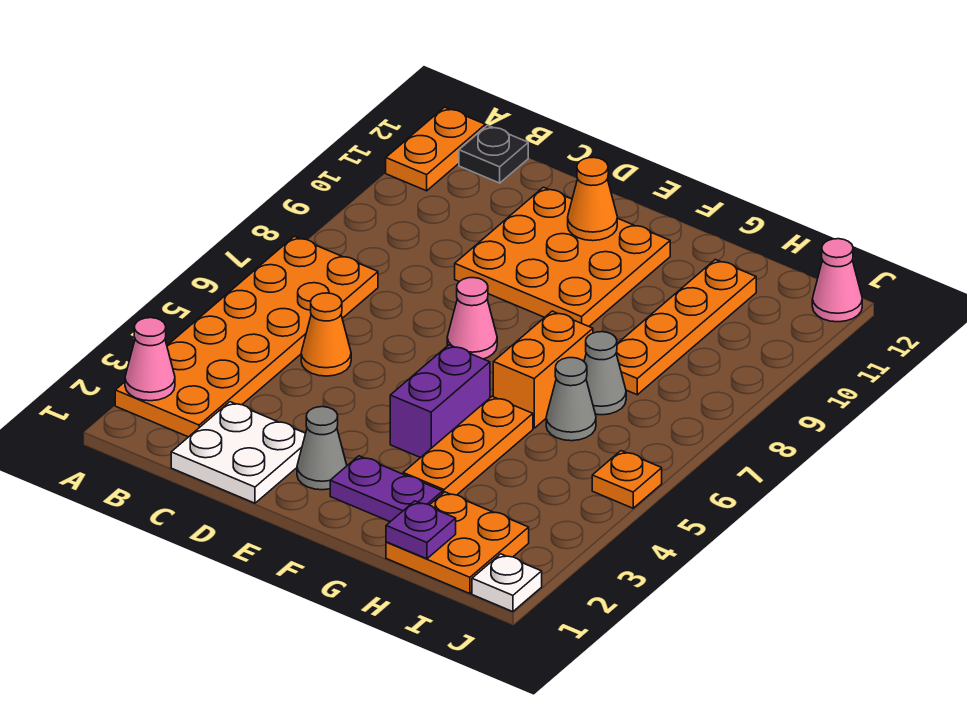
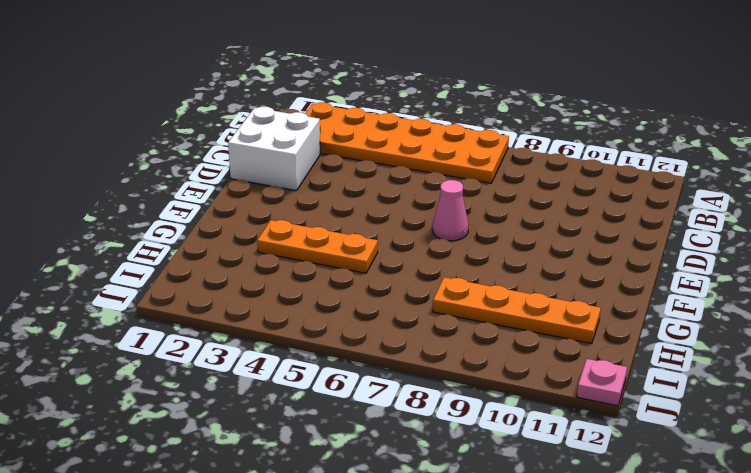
white brick C1:D2 level 1 -> white plate C1:D2 level 1
pink plate J12 level 1 -> pink cone J12 level 1
none -> orange plate A11:A12 level 1
none -> black plate B12 level 1
none -> orange cone C5 level 1

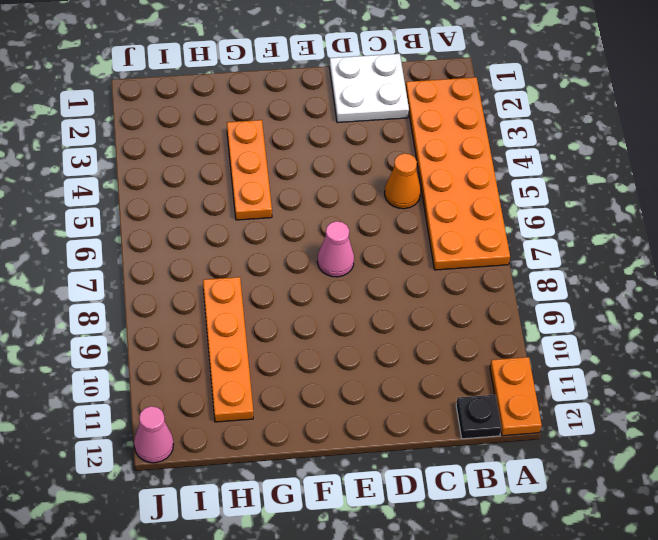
none -> orange plate D9:F11 level 1
none -> grey cone E2 level 1
none -> purple plate F2:G2 level 1

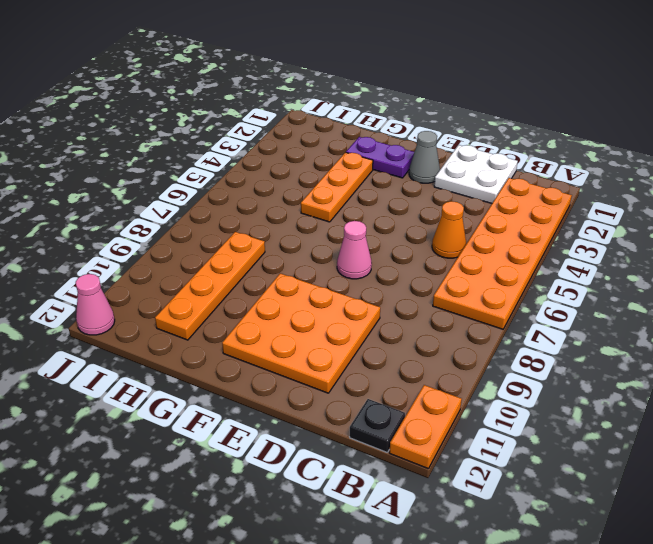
none -> purple brick F4:F5 level 1
none -> orange brick G6:G7 level 1
none -> orange plate H1:I2 level 1

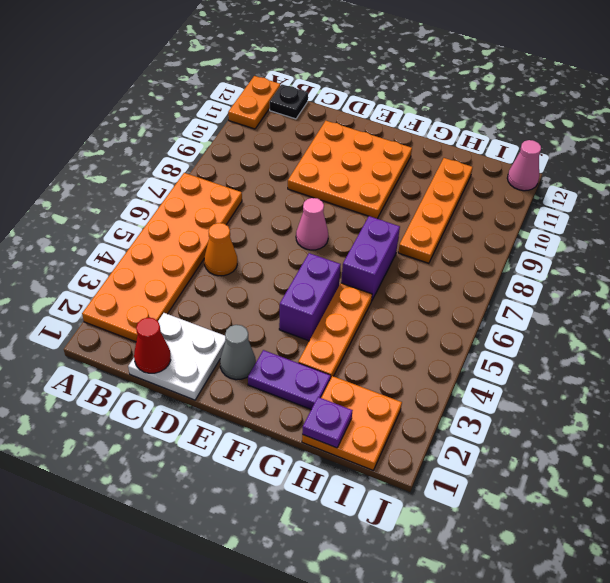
red cone C1 level 2 -> none
purple brick G6:G7 level 1 -> orange brick G6:G7 level 1
none -> grey cone H6 level 1
none -> grey cone H7 level 1
none -> white plate J1 level 1

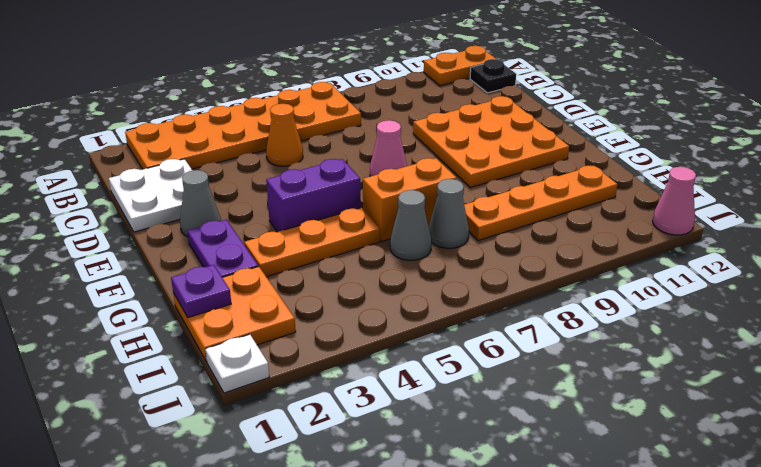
none -> orange plate J5 level 1
none -> pink cone A2 level 2
none -> orange cone E11 level 2

